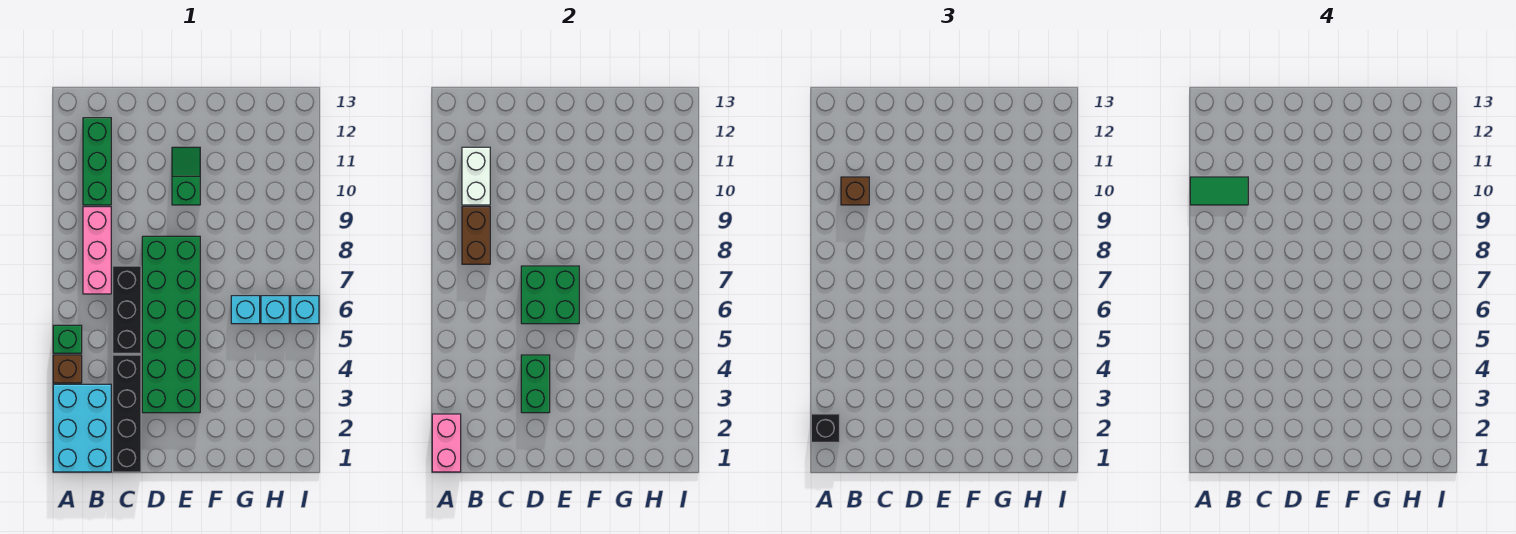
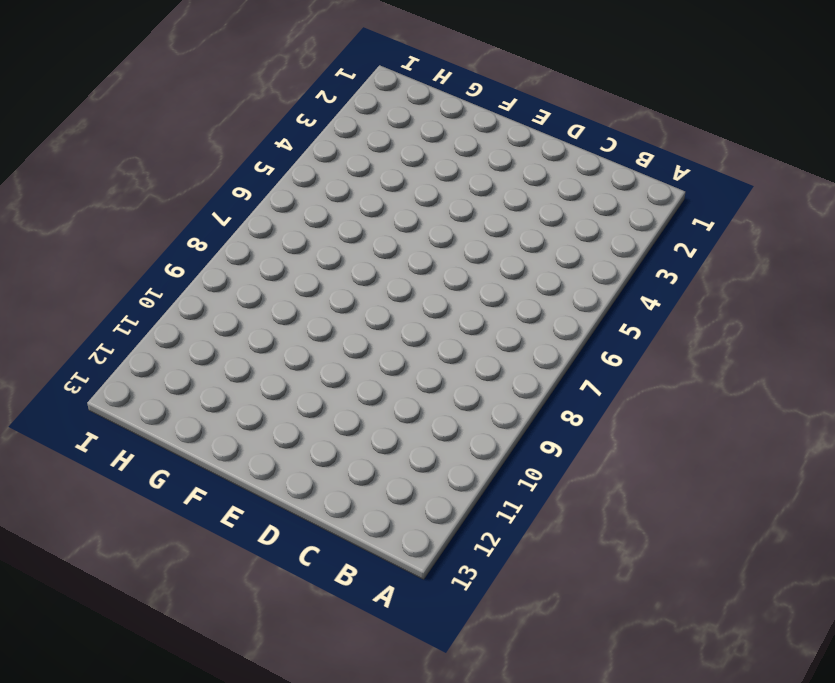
none -> cyan brick A1:B3 level 1
none -> brown brick A4 level 1
none -> green brick A5 level 1

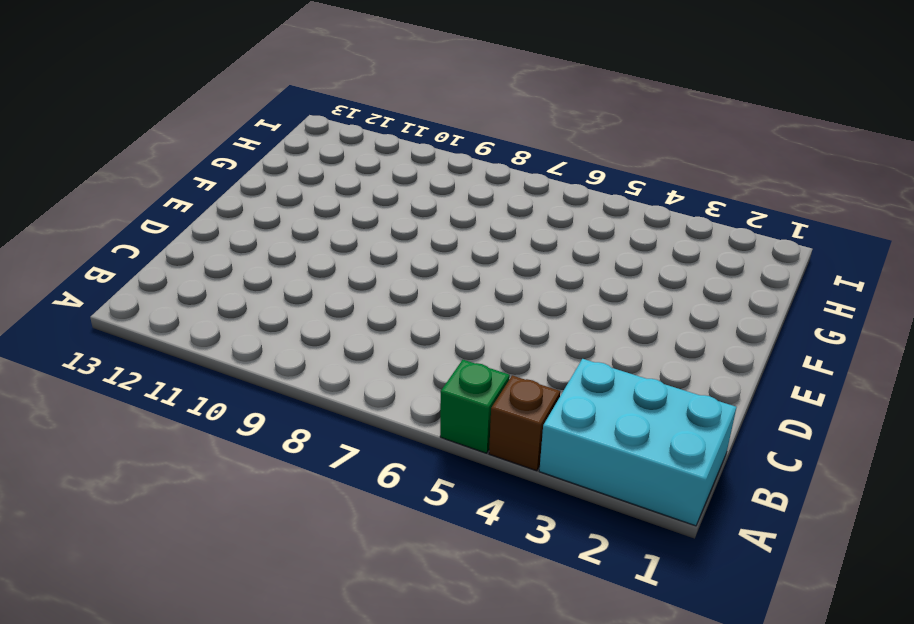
none -> pink brick B7:B9 level 1
none -> green brick B10:B12 level 1
none -> black brick C1:C4 level 1

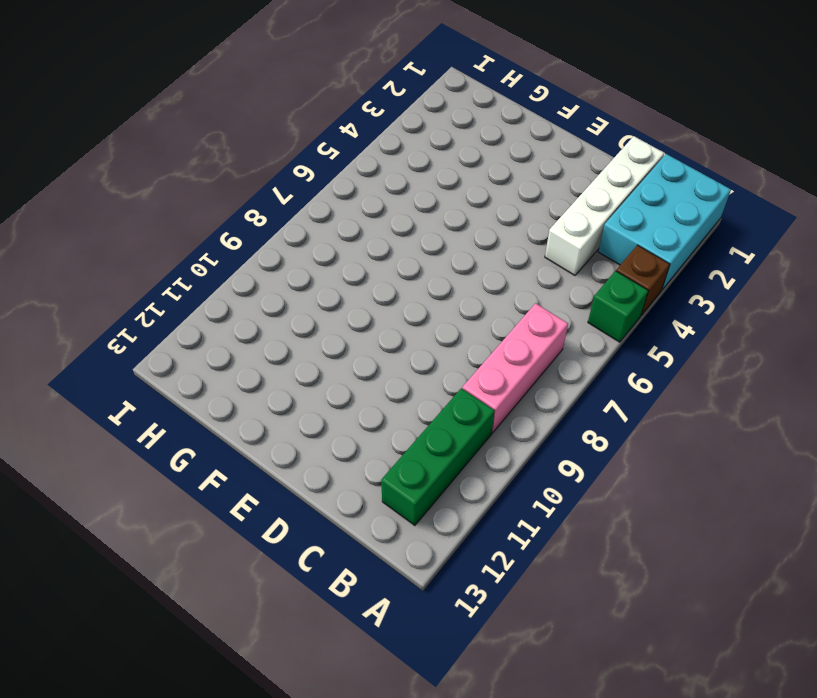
white brick C1:C4 level 1 -> black brick C1:C4 level 1
none -> black brick C5:C7 level 1
none -> green brick D3:E8 level 1
none -> green slope E10:E11 level 1 top 10

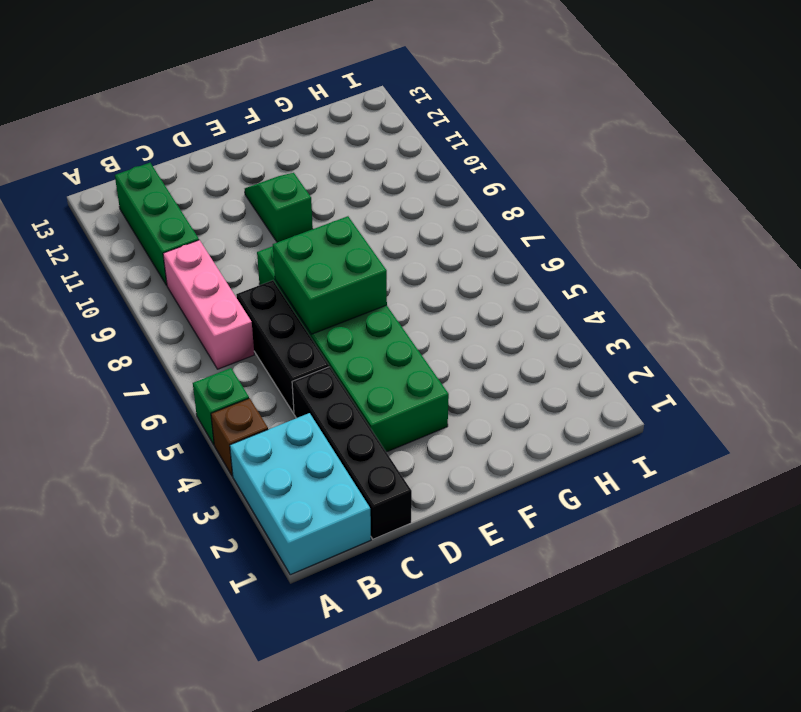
none -> cyan brick G6 level 1
none -> cyan brick H6 level 1
none -> cyan brick I6 level 1

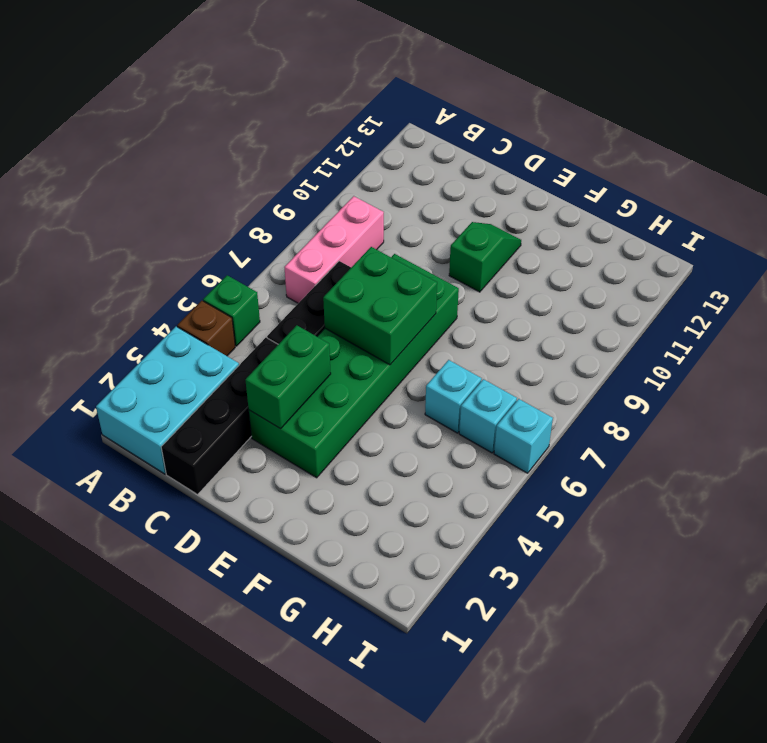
none -> green brick B10:B12 level 1
none -> pink brick A1:A2 level 2
none -> brown brick B8:B9 level 2

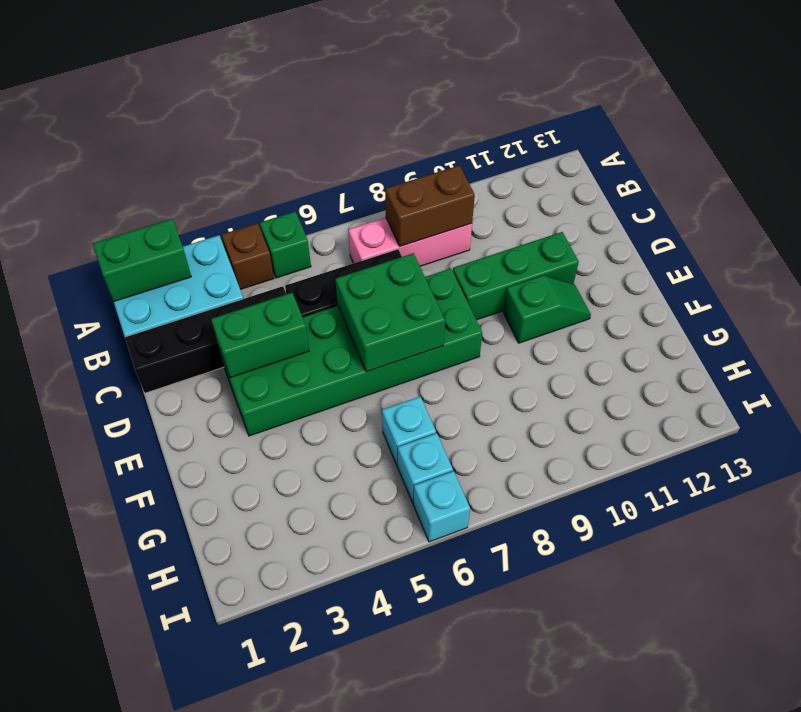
green brick A1:A2 level 2 -> pink brick A1:A2 level 2
green brick D9:D11 level 1 -> green brick B10:B12 level 1
none -> white brick B10:B11 level 2
none -> black brick A2 level 3
none -> brown brick B10 level 3

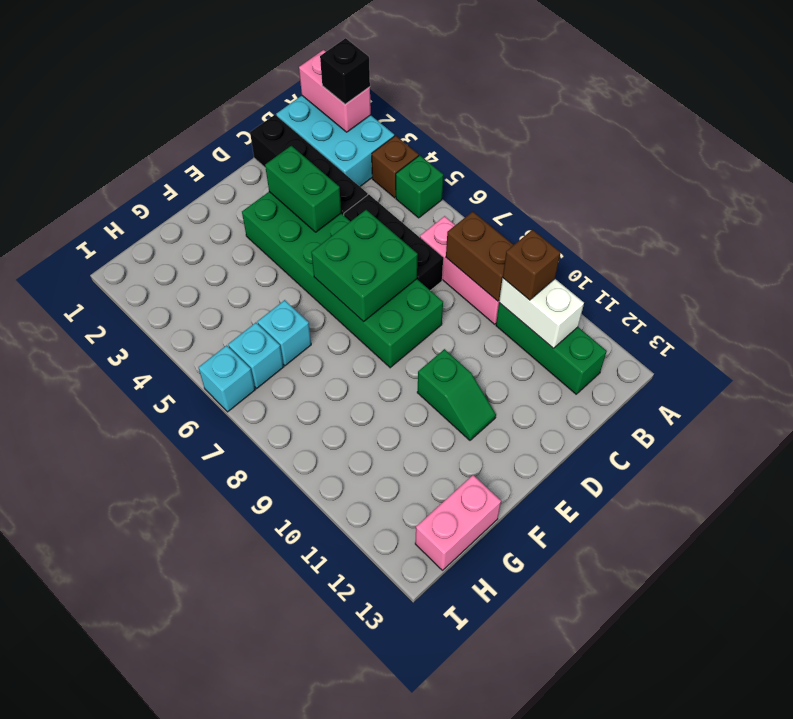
pink brick G13:H13 level 1 -> none
none -> green tile A10:B10 level 4

